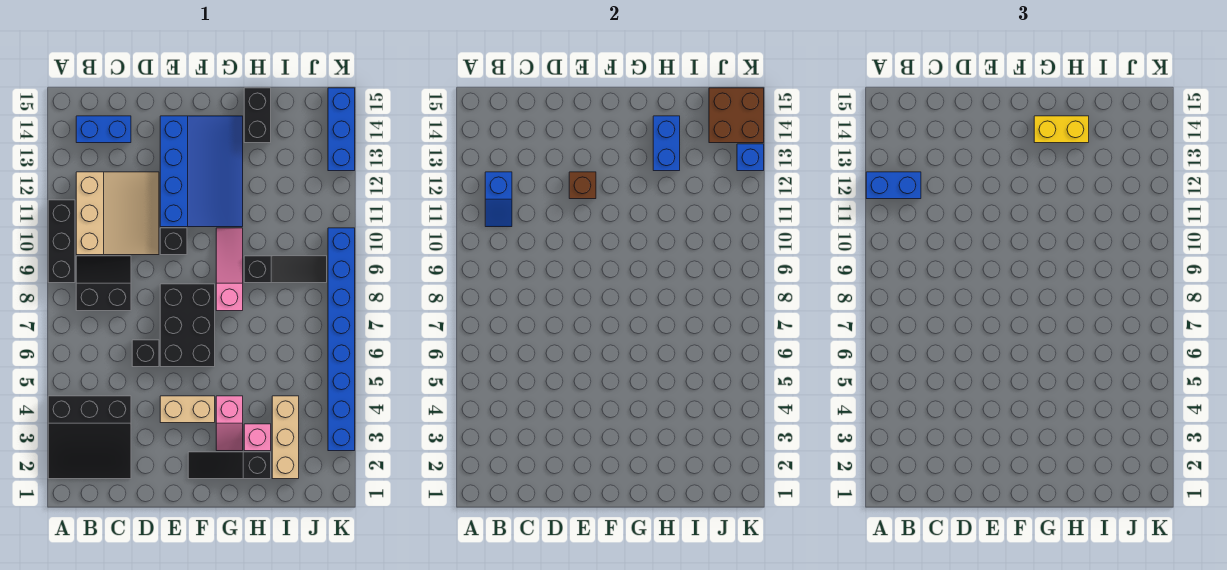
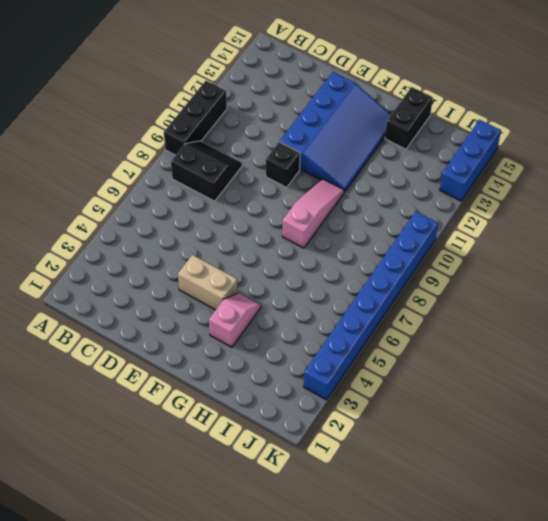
pink slope G3:G4 level 1 top 3 -> pink slope G3:G4 level 1 top 4
none -> black slope A2:C4 level 1 top 4
none -> tan slope B10:D12 level 1 top B
none -> blue brick B14:C14 level 1

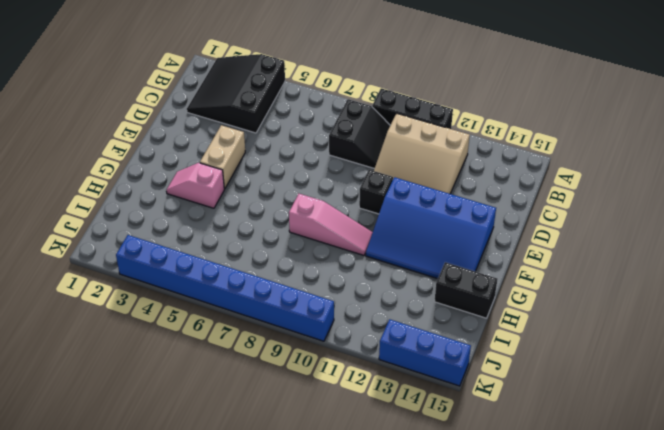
none -> blue brick B14:C14 level 1
none -> black brick D6 level 1
none -> black brick E6:F8 level 1

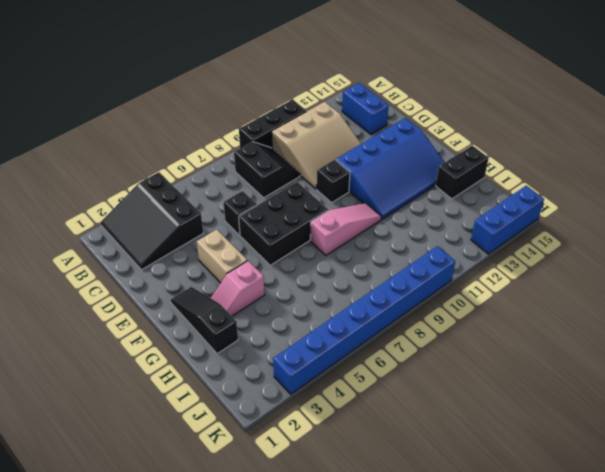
none -> pink brick H3 level 1
none -> black slope H9:J9 level 1 top H
none -> tan brick I2:I4 level 1

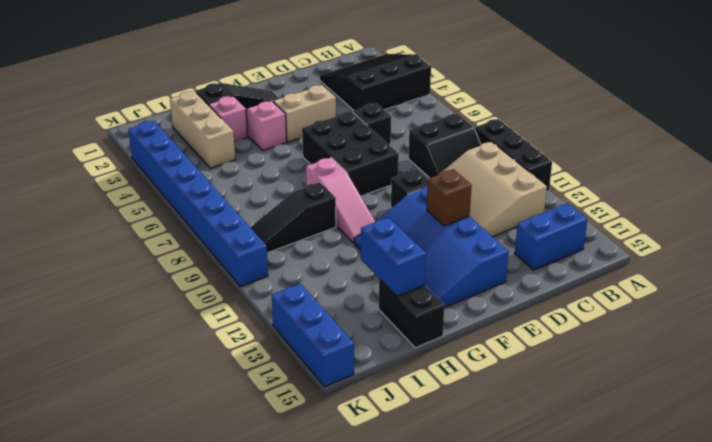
none -> blue slope B11:B12 level 2 top 12
none -> brown brick J14:K15 level 2
none -> blue brick K13 level 2

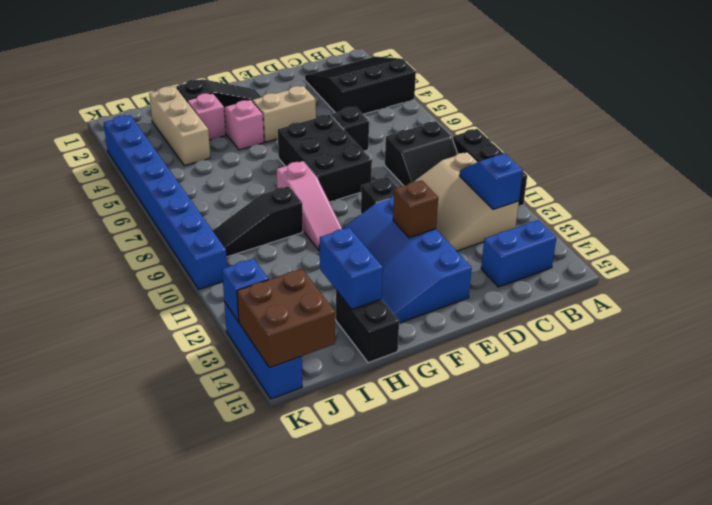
none -> blue brick A12:B12 level 3
none -> yellow brick G14:H14 level 3

